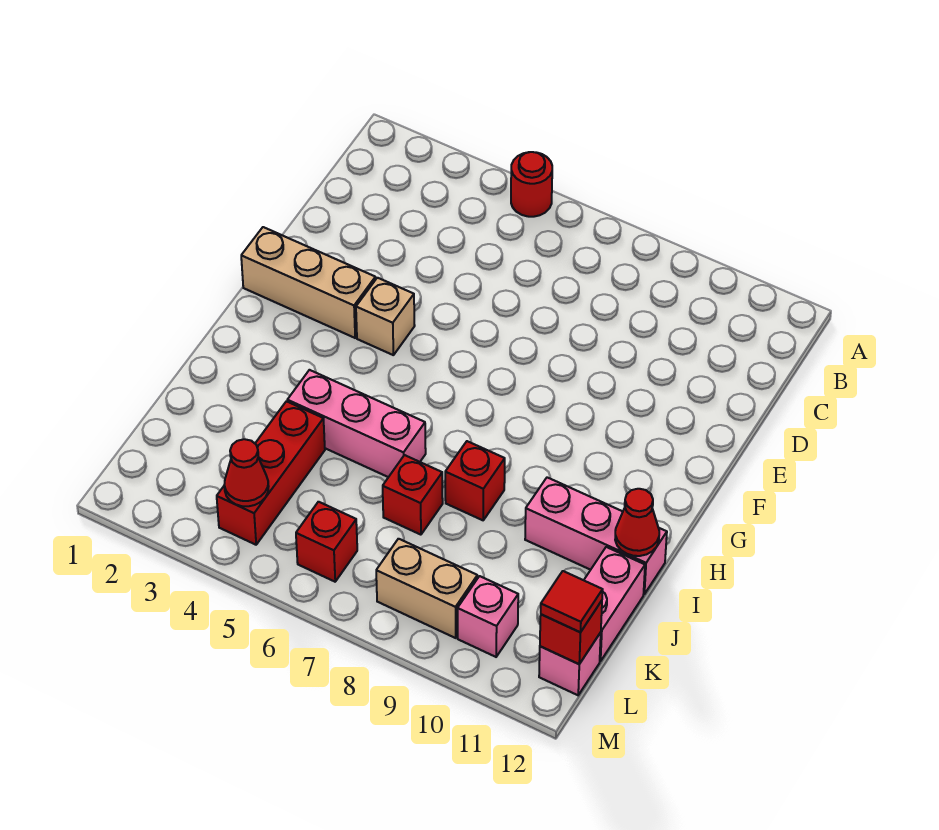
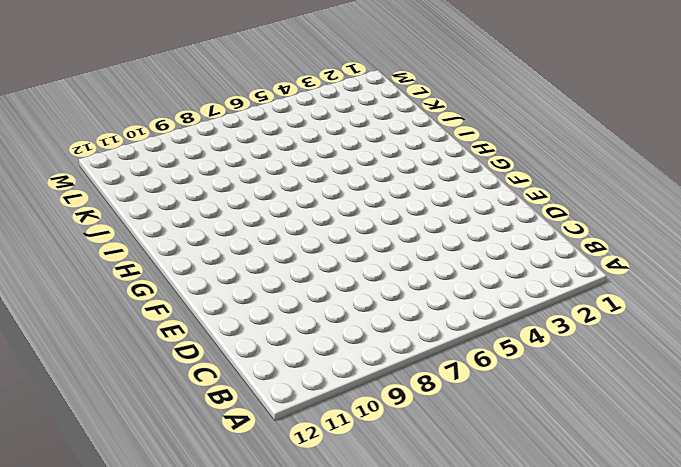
none -> red round brick A5 level 1
none -> tan brick F1:F3 level 1
none -> tan brick F4 level 1

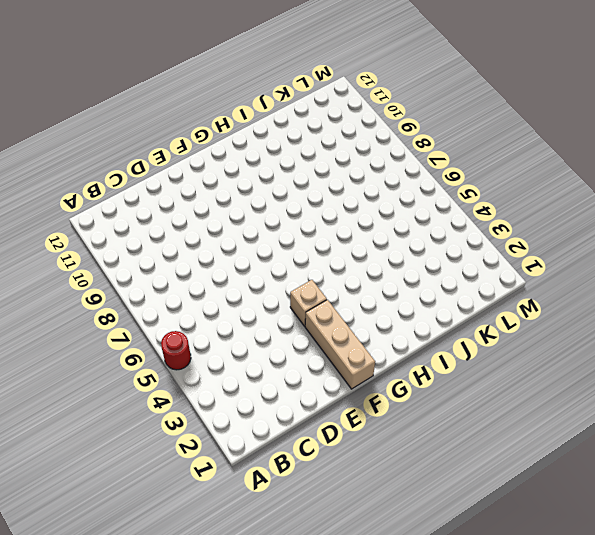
none -> pink brick I4:I6 level 1
none -> red brick I8 level 1
none -> pink brick I10:I12 level 1

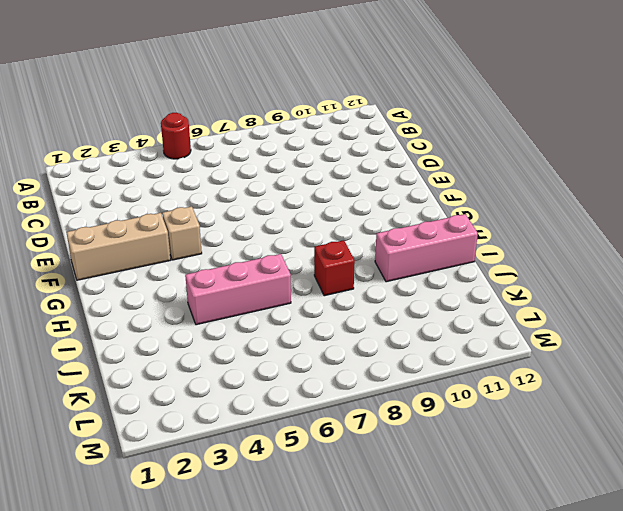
none -> red brick J4:L4 level 1
none -> red brick J7 level 1
none -> pink brick J12:K12 level 1

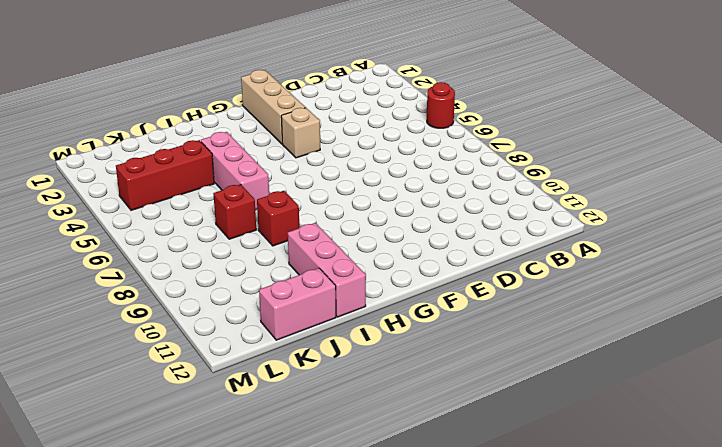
none -> red brick L6 level 1
none -> tan brick L8:L9 level 1
none -> pink brick L10 level 1

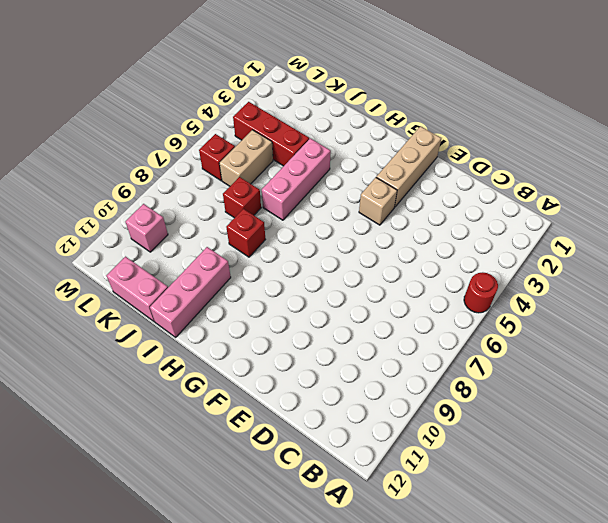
tan brick K5:K6 level 1 -> tan brick L8:L9 level 1
none -> pink brick L12 level 1
none -> red cone I12 level 2
none -> red cone L4 level 2

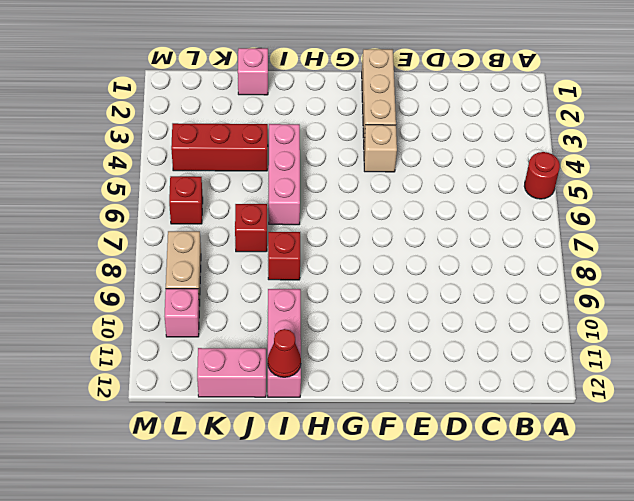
pink brick J1 level 1 -> pink brick L12 level 1
none -> red cone L4 level 2
none -> red brick L12 level 2
none -> red tile L12 level 3

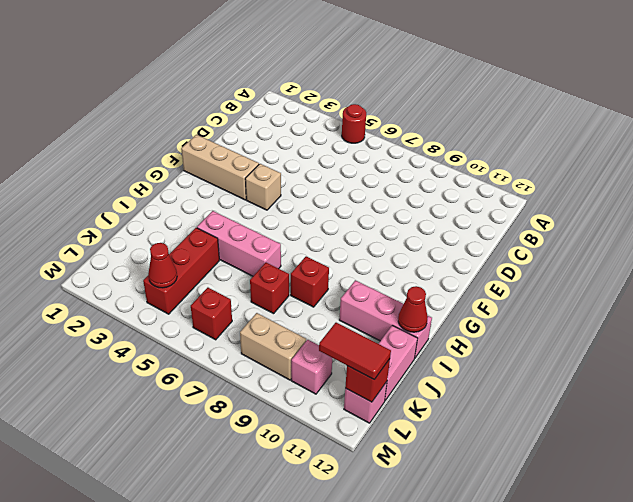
red tile L11:L12 level 3 -> red tile L12 level 3

